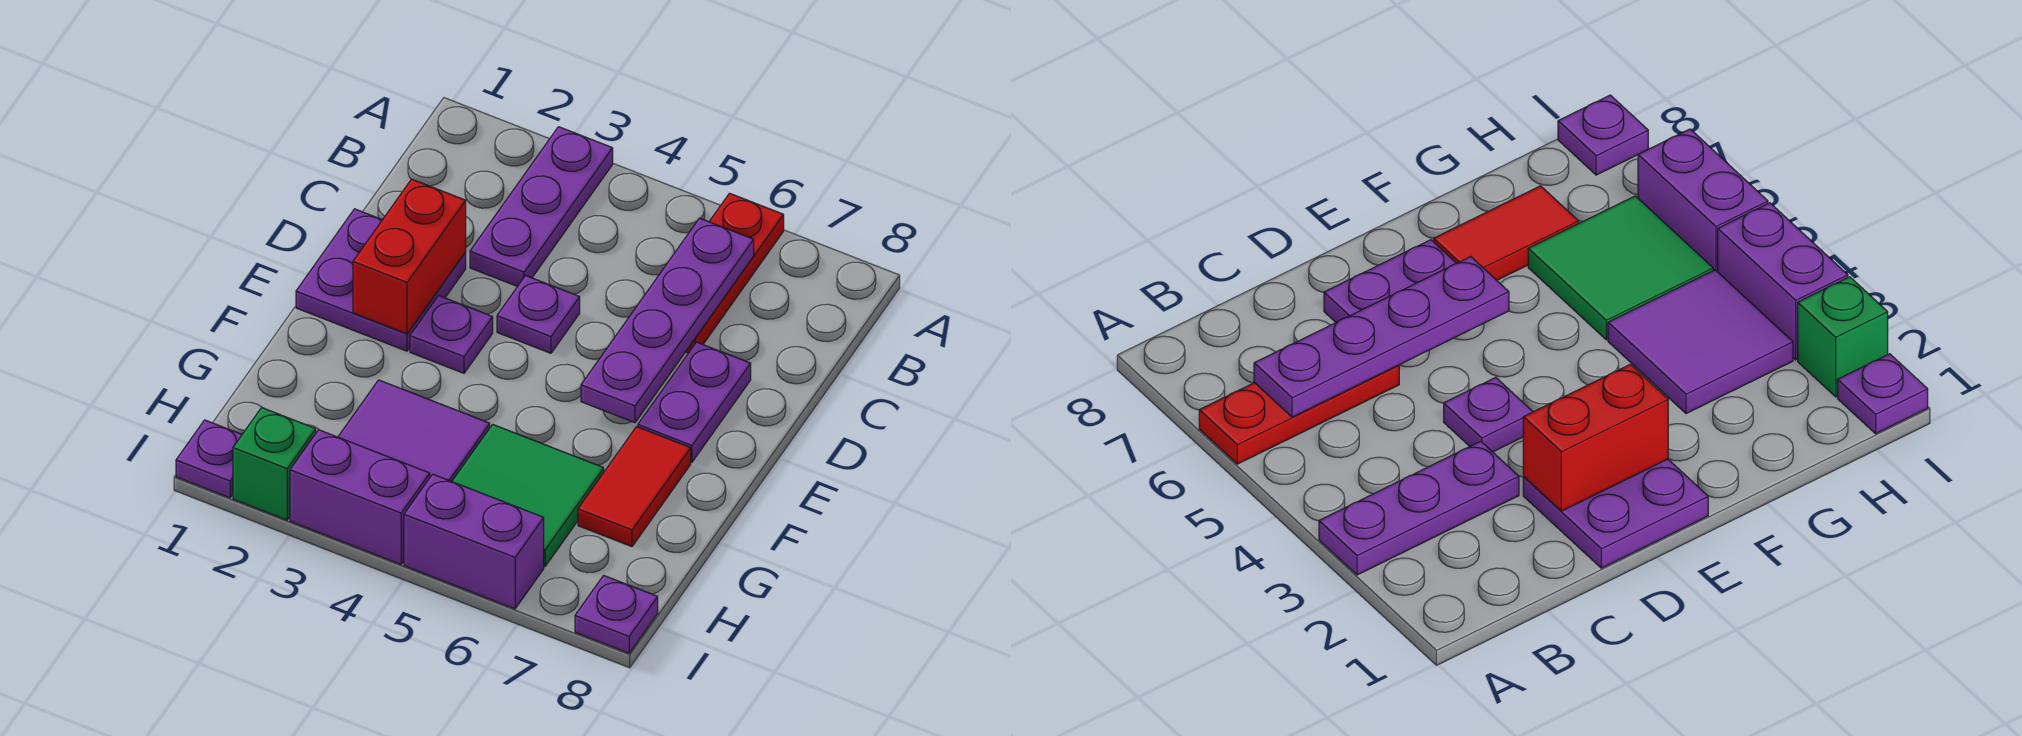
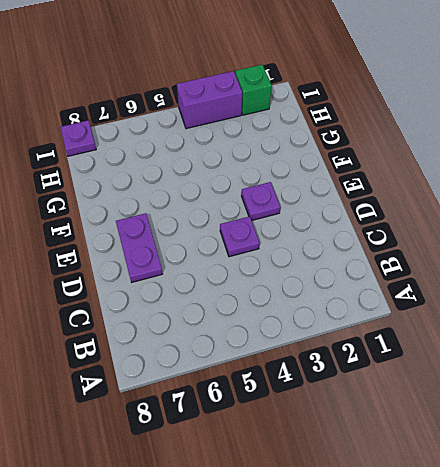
none -> purple plate A3:C3 level 1
none -> red plate A6:C6 level 1
none -> purple plate D1:E2 level 1

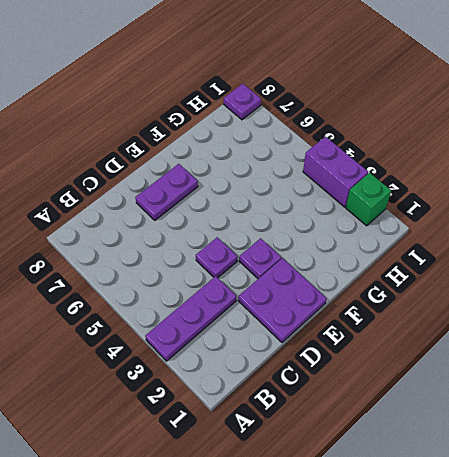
none -> red plate A6:C6 level 1
none -> red tile F7:G7 level 1
none -> purple tile G3:H4 level 1

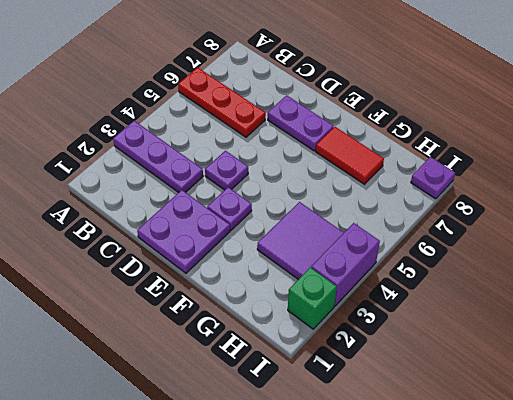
none -> green tile G5:H6 level 1
none -> purple plate I1 level 1
none -> purple brick I5:I6 level 1

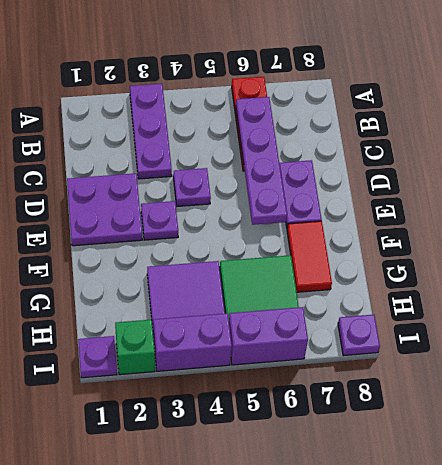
none -> red brick D2:E2 level 2

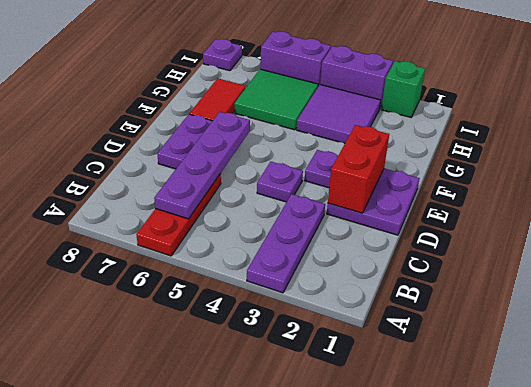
none -> purple plate I1 level 1

